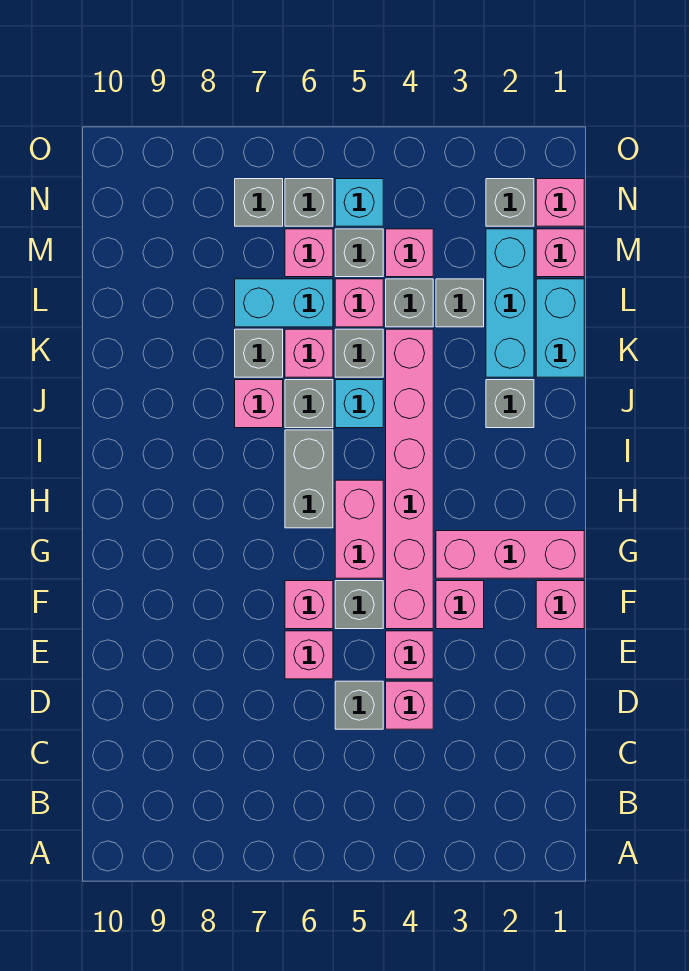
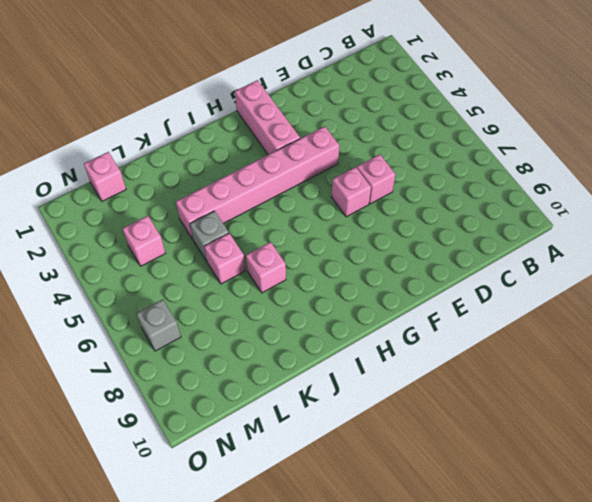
none -> pink brick D4 level 1
none -> grey brick D5 level 1
none -> pink brick E4 level 1
none -> pink brick F1 level 1

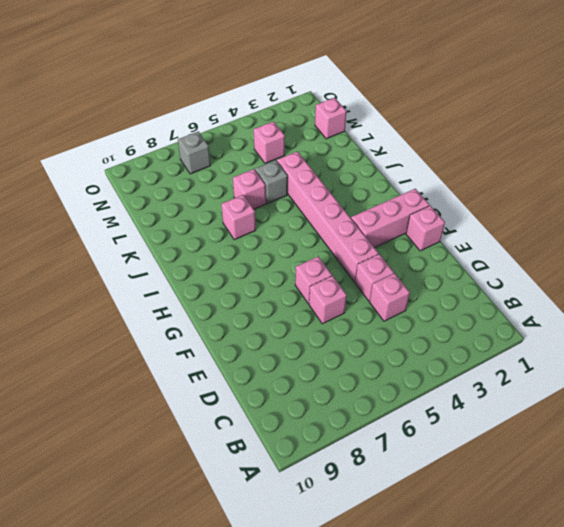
none -> grey brick D5 level 1
none -> pink brick F3 level 1
none -> grey brick F5 level 1
none -> pink brick G5:H5 level 1

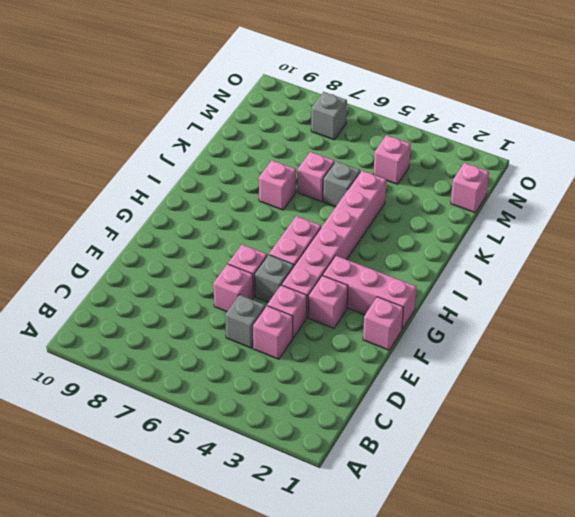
none -> grey brick H6:I6 level 1
none -> grey brick J2 level 1
none -> cyan brick J5 level 1
none -> grey brick J6 level 1

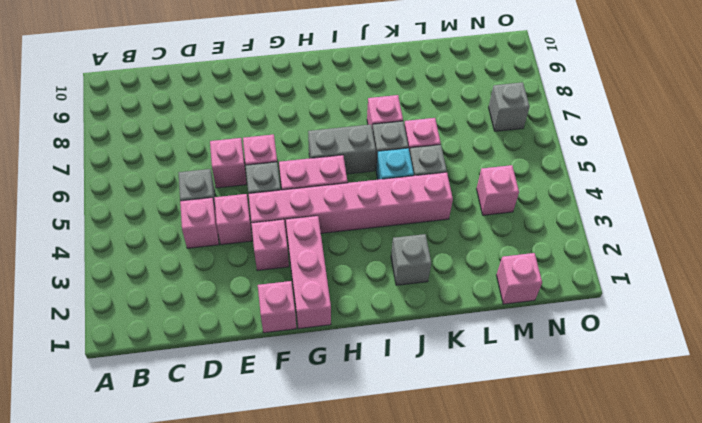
none -> cyan brick K1:L1 level 1
none -> cyan brick K2:M2 level 1
none -> grey brick K7 level 1
none -> grey brick L3 level 1

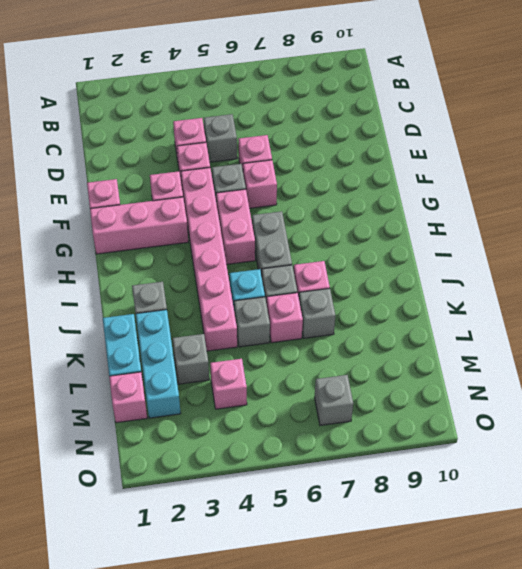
none -> grey brick L4 level 1
none -> pink brick L5 level 1
none -> cyan brick L6:L7 level 1
none -> grey brick M5 level 1

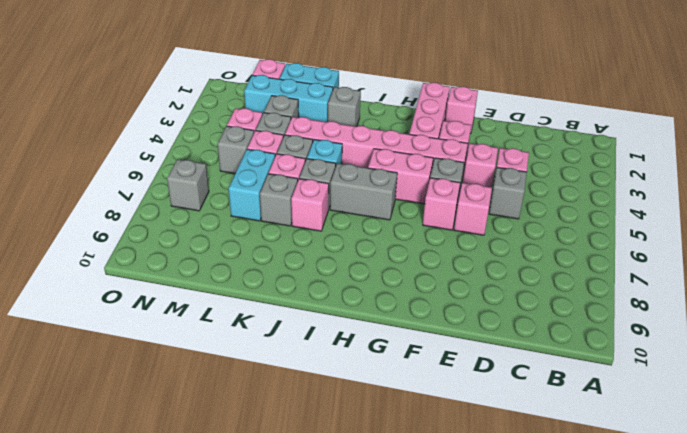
none -> pink brick M6 level 1
none -> pink brick N1 level 1
none -> grey brick N2 level 1
none -> cyan brick N5 level 1

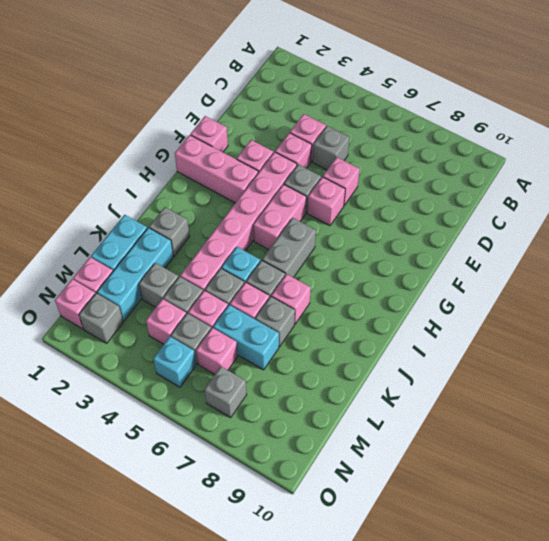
none -> grey brick N6 level 1

